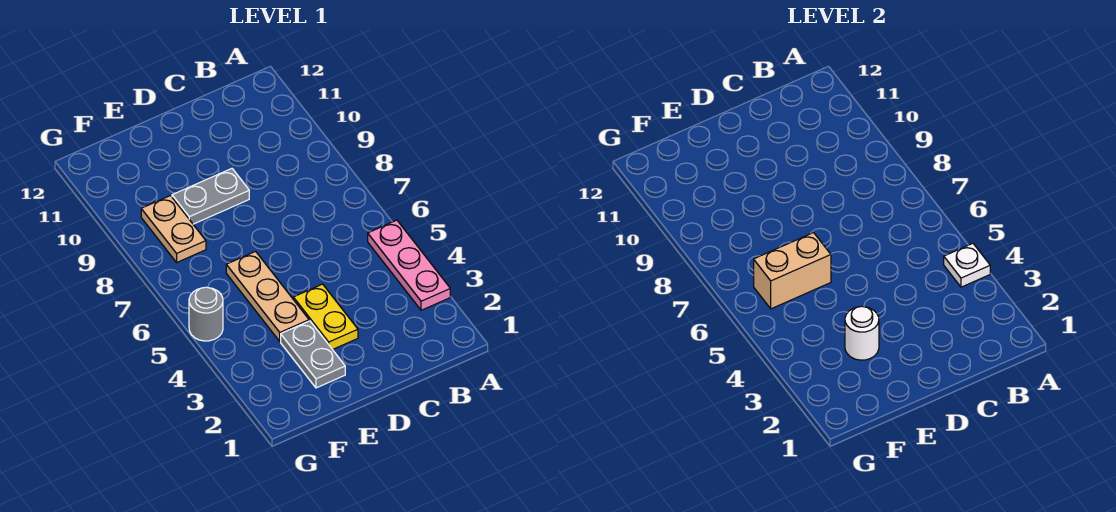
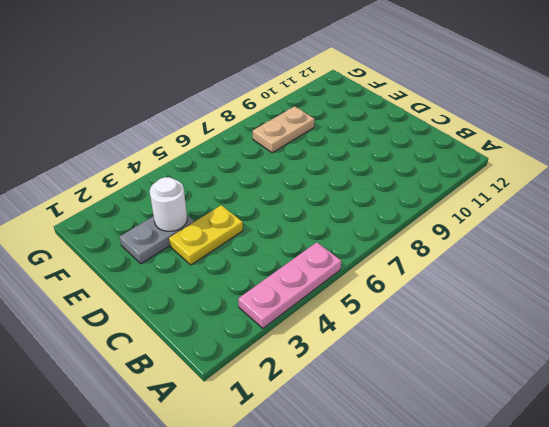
none -> grey plate D9:E9 level 1
none -> tan plate E4:E6 level 1

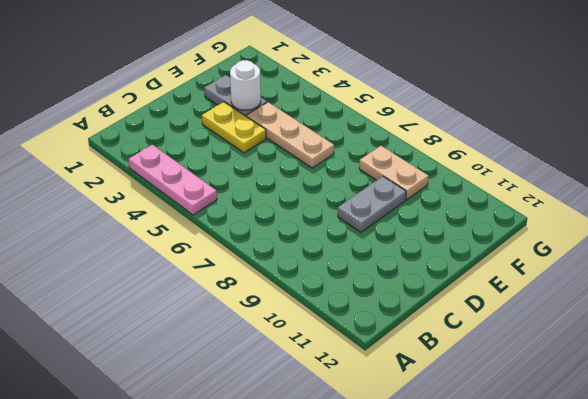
none -> grey round brick G5 level 1
none -> white plate A4 level 2

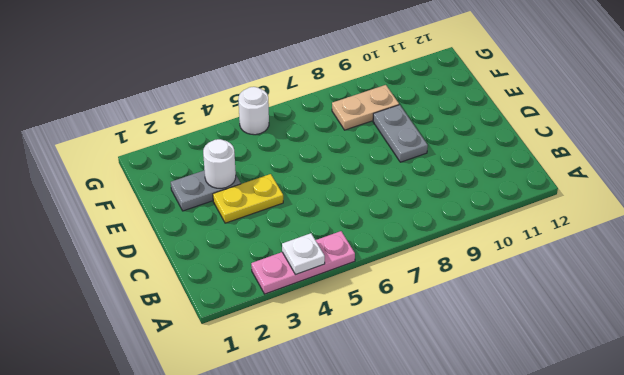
white round brick G5 level 1 -> grey round brick G5 level 1
none -> tan plate E4:E6 level 1
none -> tan brick E6:F6 level 2

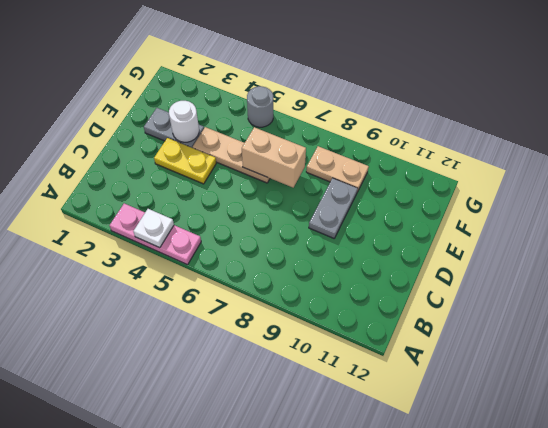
tan brick E6:E7 level 2 -> tan brick E6:F6 level 2

